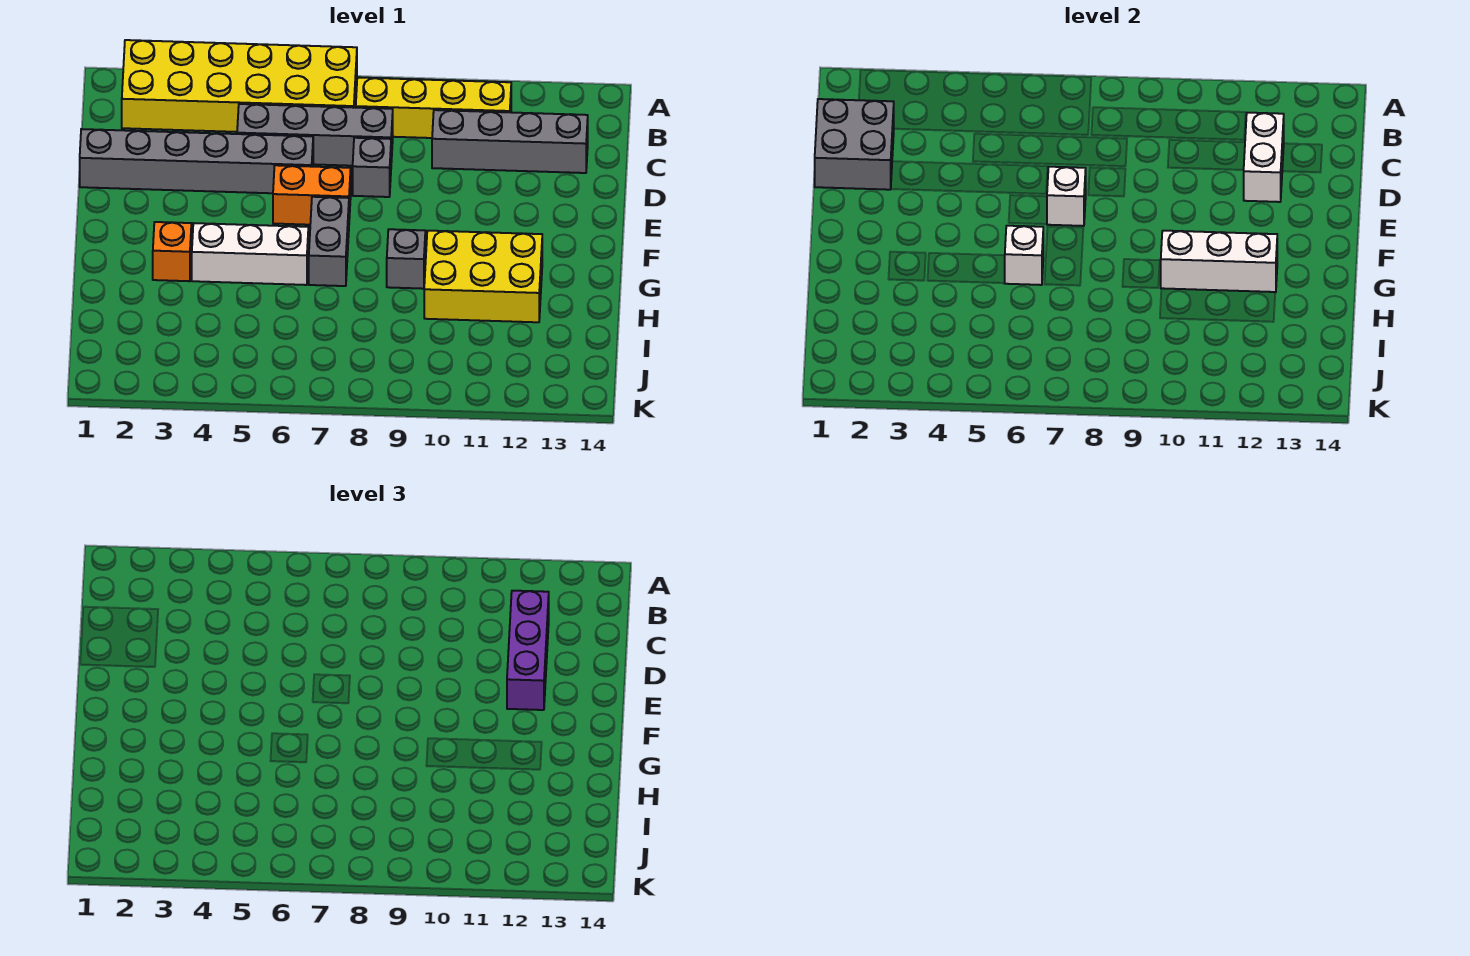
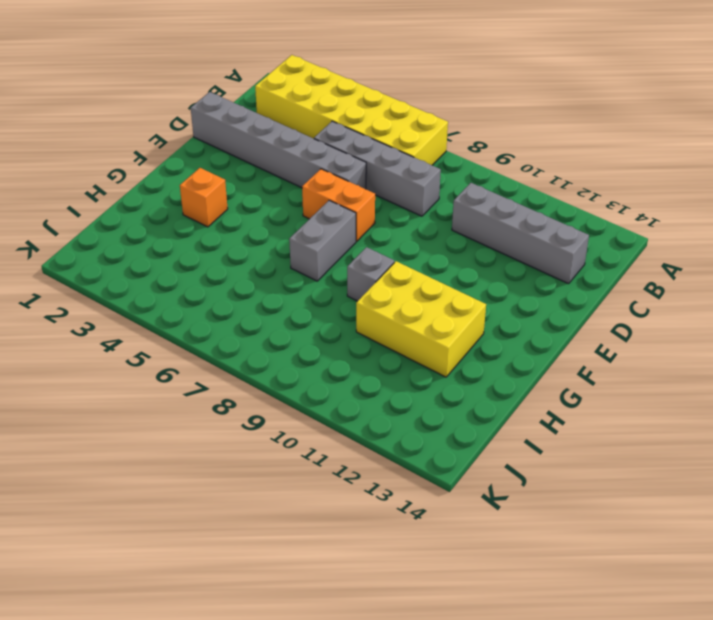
none -> yellow brick B8:B11 level 1
none -> grey brick D8 level 1
none -> white brick G4:G6 level 1

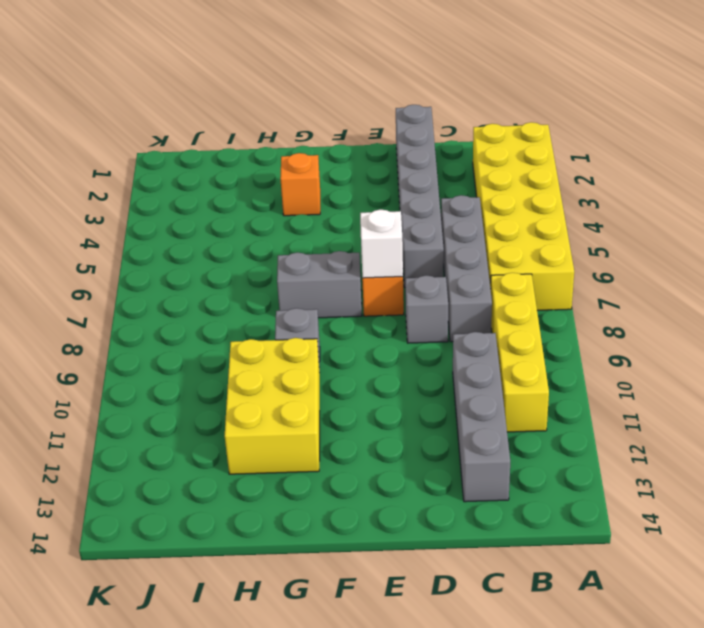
none -> white brick G4:G6 level 1
none -> grey brick C1:D2 level 2
none -> white brick C12:D12 level 2

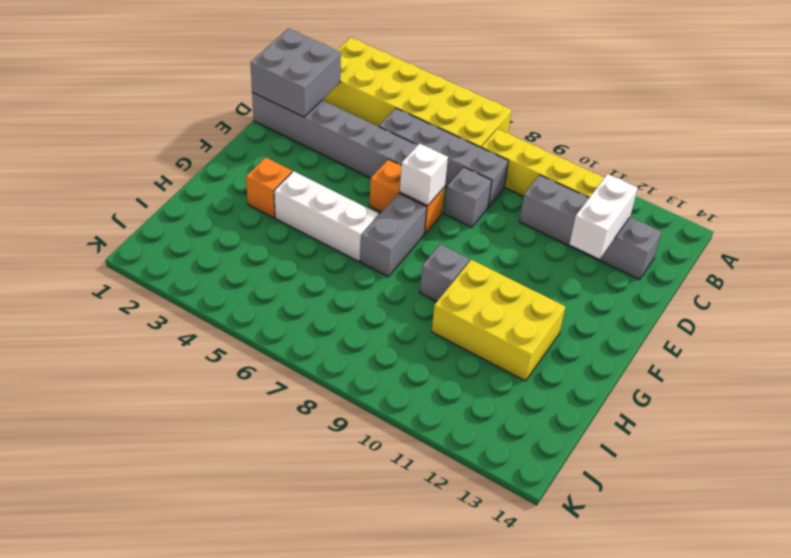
none -> white brick G6 level 2
none -> white brick G10:G12 level 2
none -> purple brick C12:E12 level 3

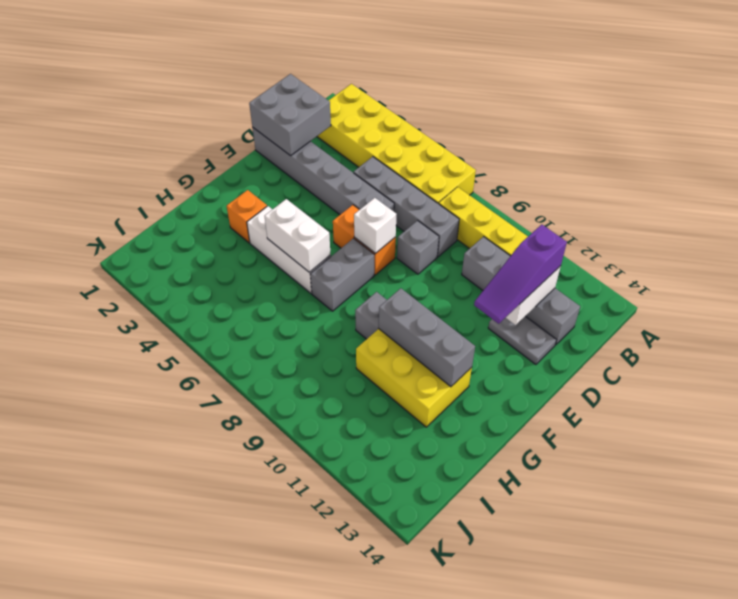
purple slope C12:E12 level 3 top C -> purple brick C12:E12 level 3
grey plate D12:D13 level 1 -> none
white brick G5:G6 level 2 -> white brick G6 level 2
grey brick G10:G12 level 2 -> white brick G10:G12 level 2

